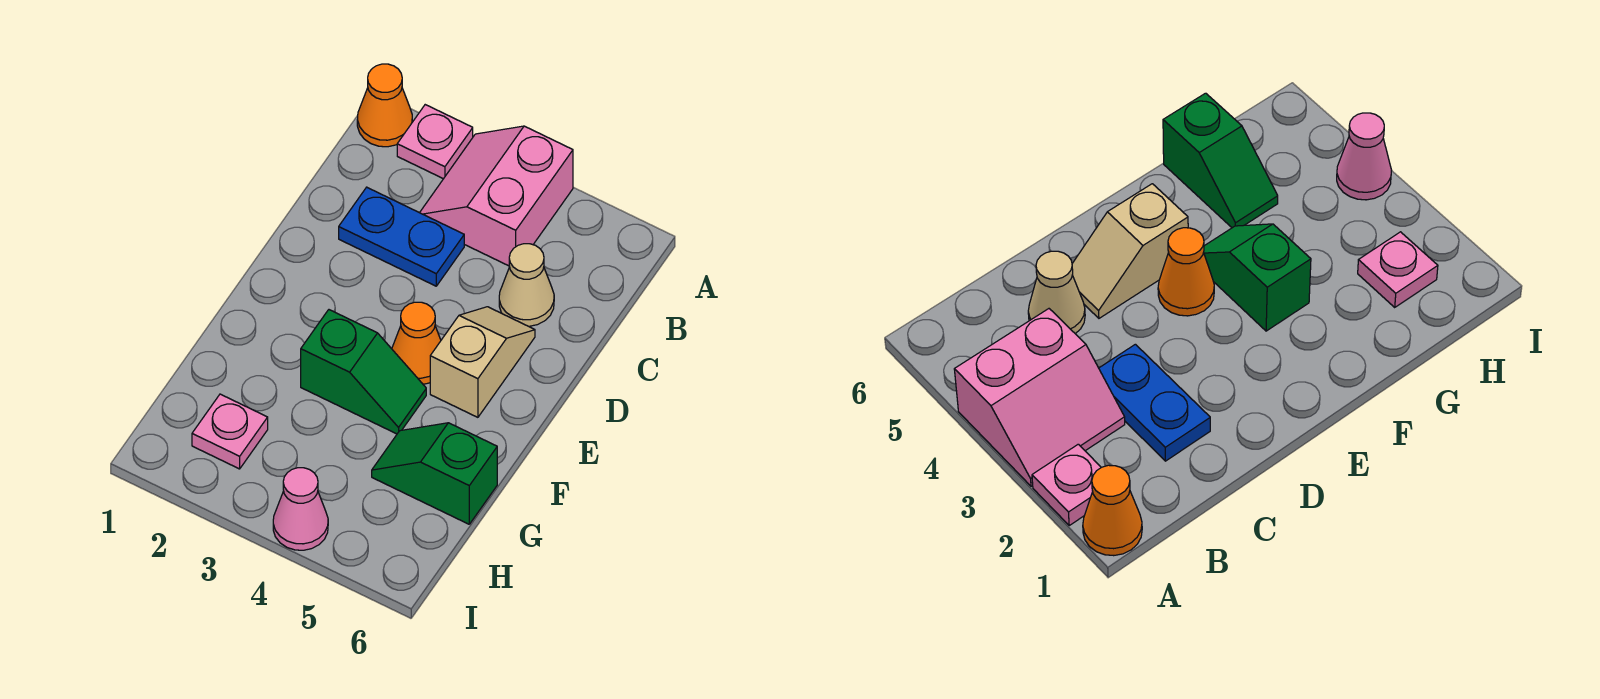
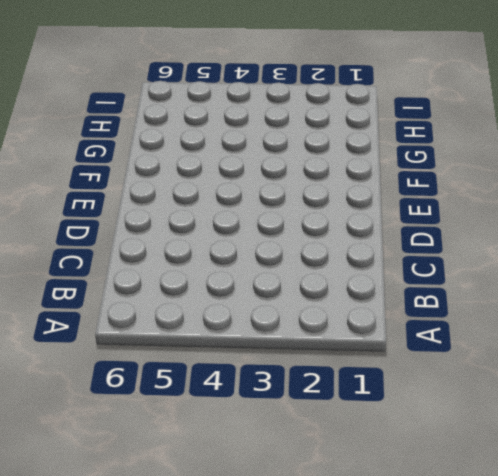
none -> orange cone A1 level 1
none -> pink plate A2 level 1

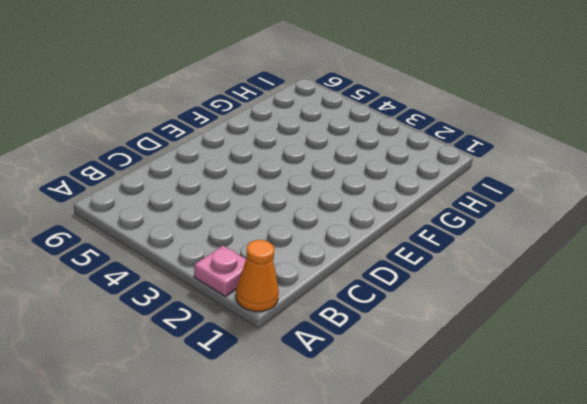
none -> pink slope A3:B4 level 1 top 4
none -> blue plate C2:C3 level 1

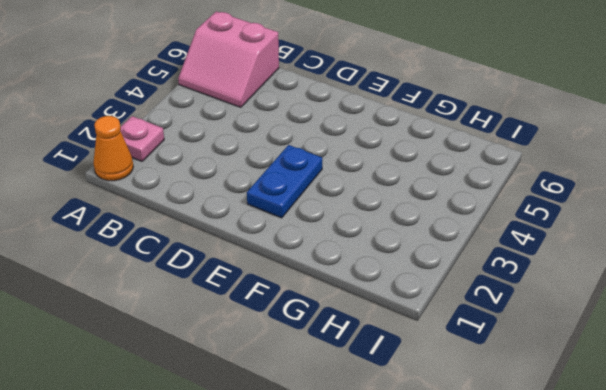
pink slope A5:B6 level 1 top 6 -> pink slope A3:B4 level 1 top 4
blue plate E2:E3 level 1 -> blue plate C2:C3 level 1
none -> tan cone C5 level 1
none -> tan slope D5:E5 level 1 top E

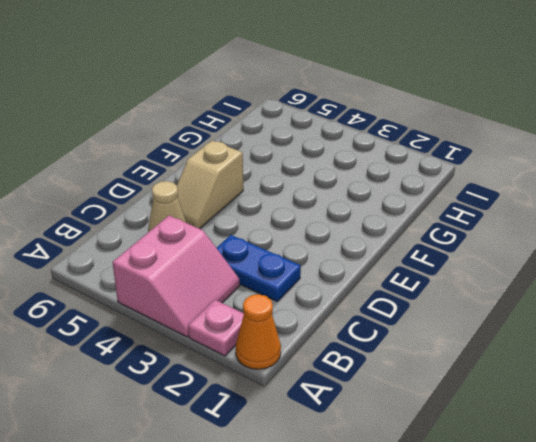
none -> orange cone E4 level 1
none -> green slope F3:F4 level 1 top 3

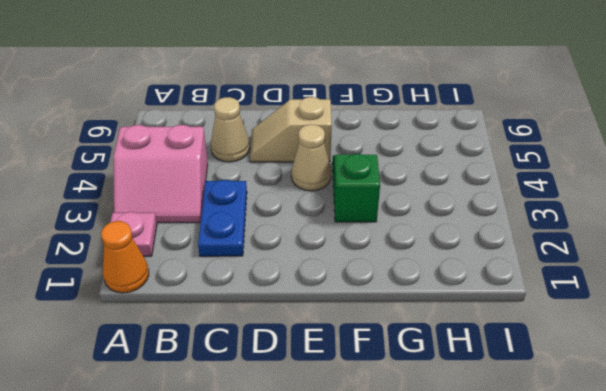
tan cone E4 level 1 -> orange cone E4 level 1
none -> green slope G5:G6 level 1 top 6
none -> pink plate H2 level 1

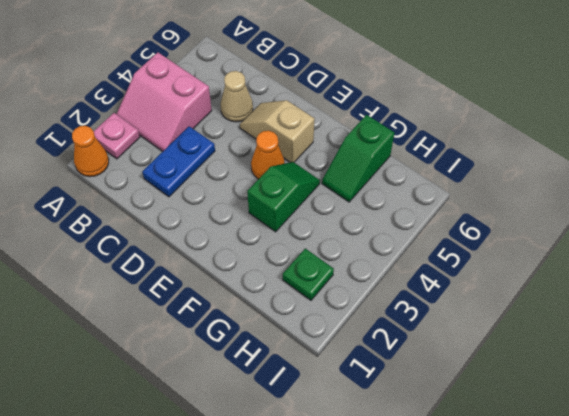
green plate H2 level 1 -> pink plate H2 level 1
none -> pink cone I4 level 1

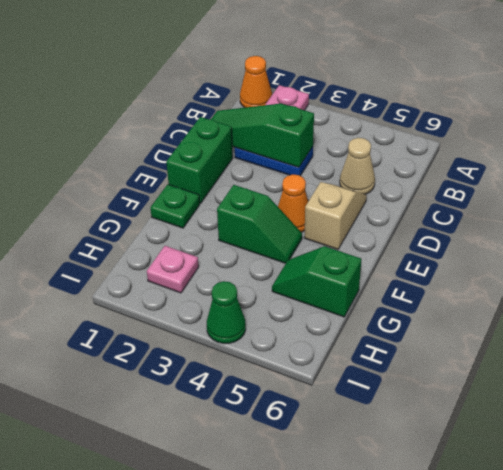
green slope C1:C3 level 2 top 3 -> none
green brick D1:E1 level 1 -> none
green plate F1 level 1 -> none
green cone I4 level 1 -> pink cone I4 level 1
none -> pink slope A3:B4 level 1 top 4

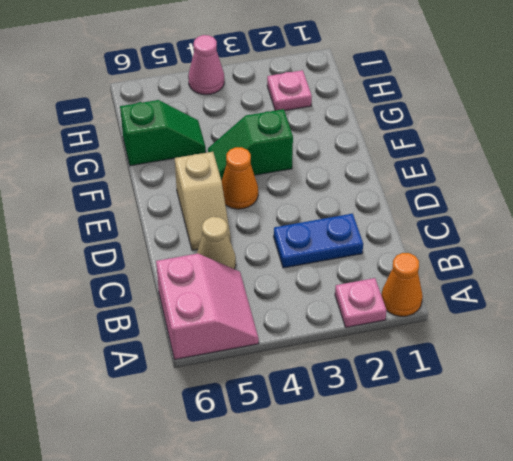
pink slope A5:B6 level 1 top 6 -> pink slope A3:B4 level 1 top 4

